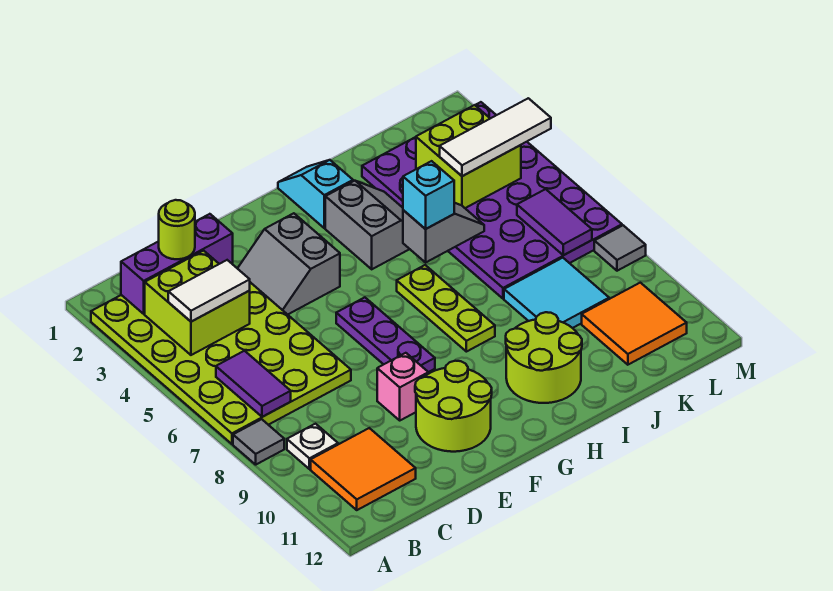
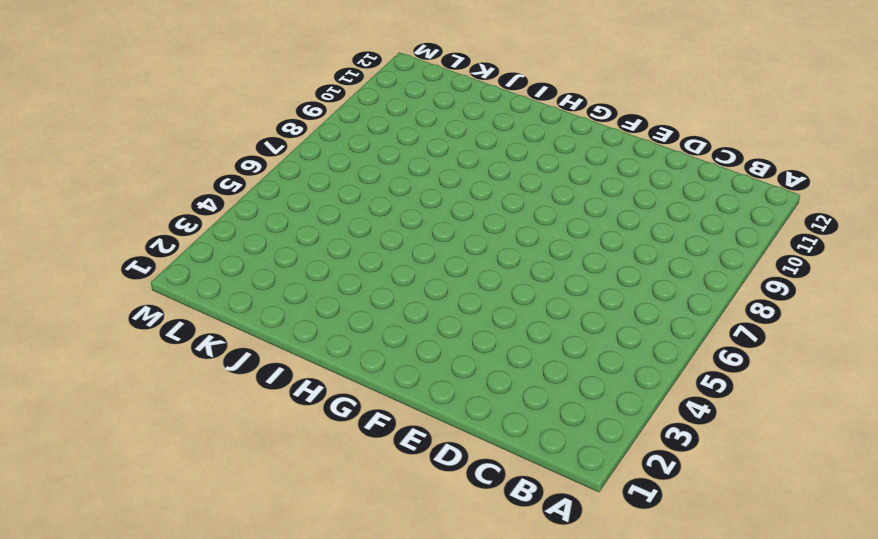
none -> lime plate A2:D7 level 1
none -> grey tile A8 level 1
none -> white plate B9 level 1

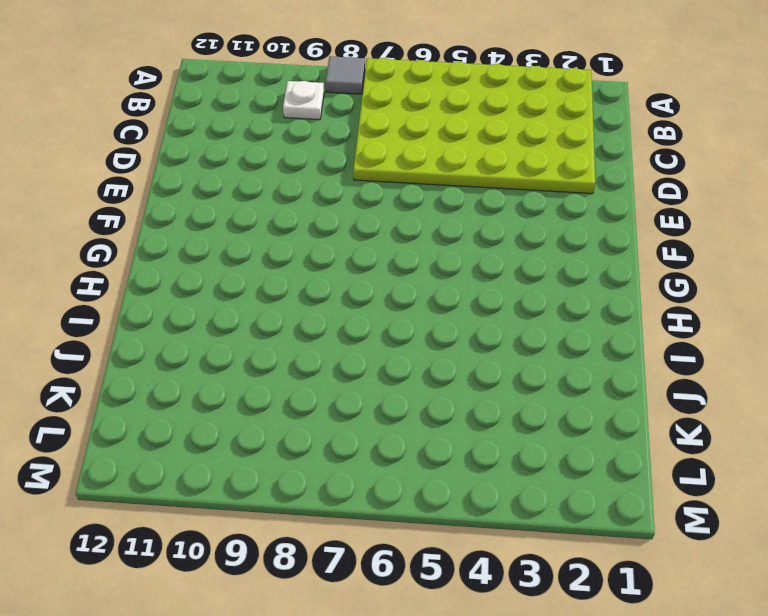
none -> orange tile B10:C11 level 1
none -> grey slope E3:F4 level 1 top F
none -> pink brick E9 level 1

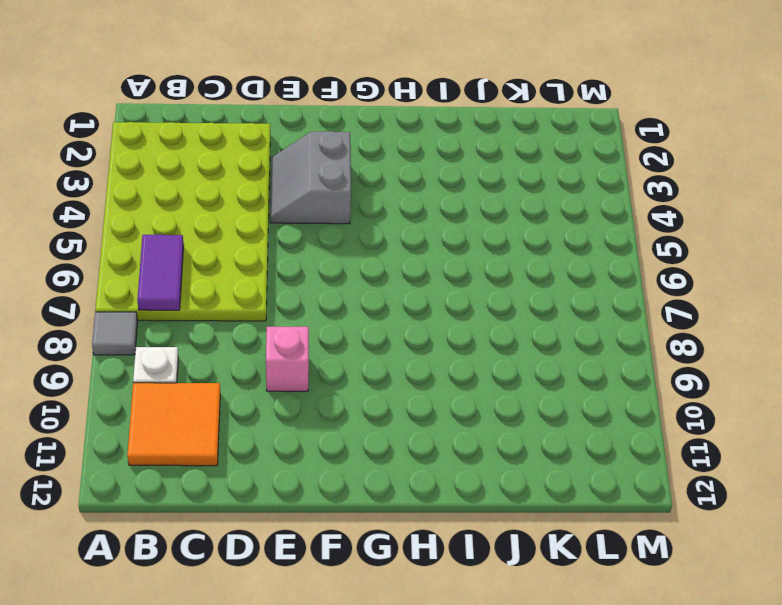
none -> lime round brick E10:F11 level 1
none -> purple plate F6:F8 level 1
none -> cyan slope H1:H2 level 1 top 2

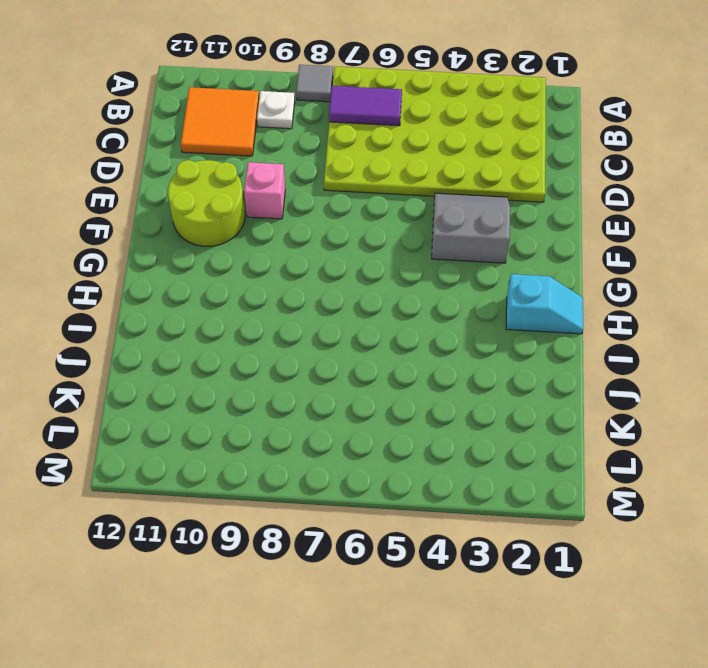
none -> purple plate F6:F8 level 1
none -> grey slope H3:I4 level 1 top H
none -> lime plate H6:H8 level 1

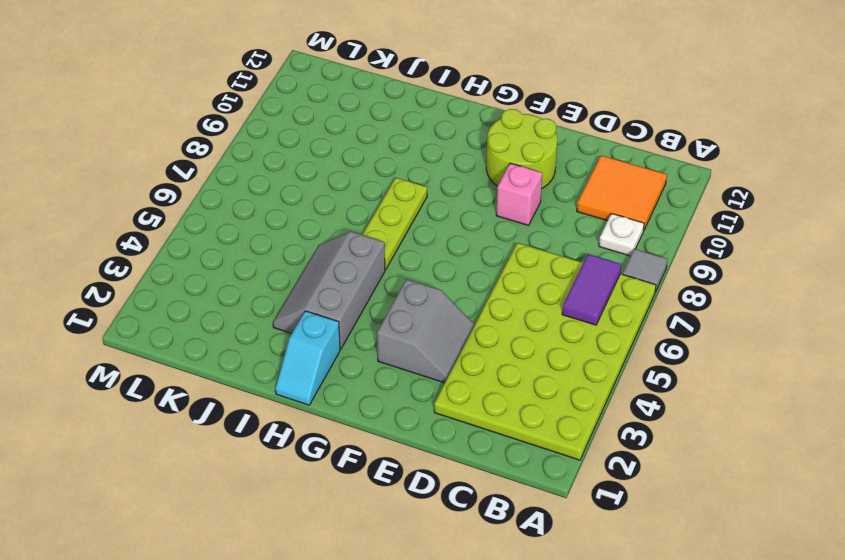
grey slope H3:I5 level 1 top H -> grey slope H3:I4 level 1 top H
none -> purple plate F6:F8 level 1
none -> lime round brick H10:I11 level 1
none -> purple plate J2:M7 level 1

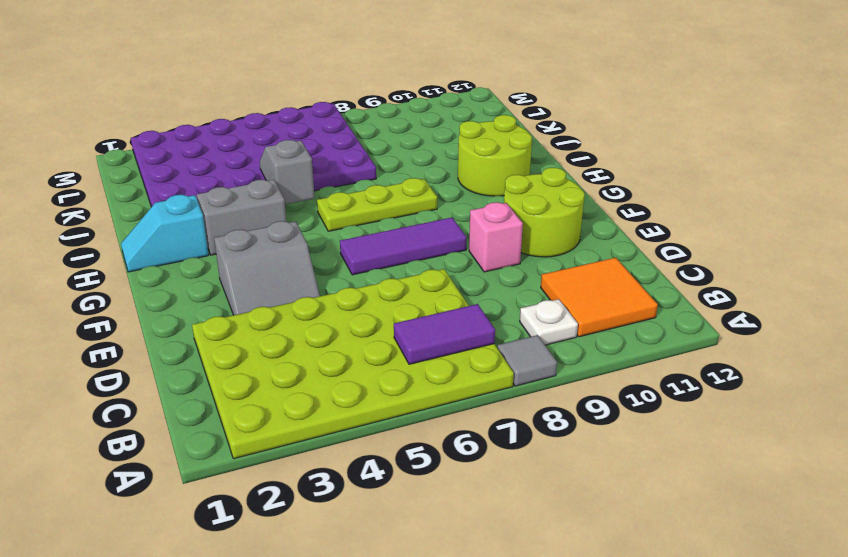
purple tile F6:F8 level 1 -> purple plate F6:F8 level 1
none -> cyan tile J8:K9 level 1
none -> orange tile K10:L11 level 1
none -> grey tile M8 level 1

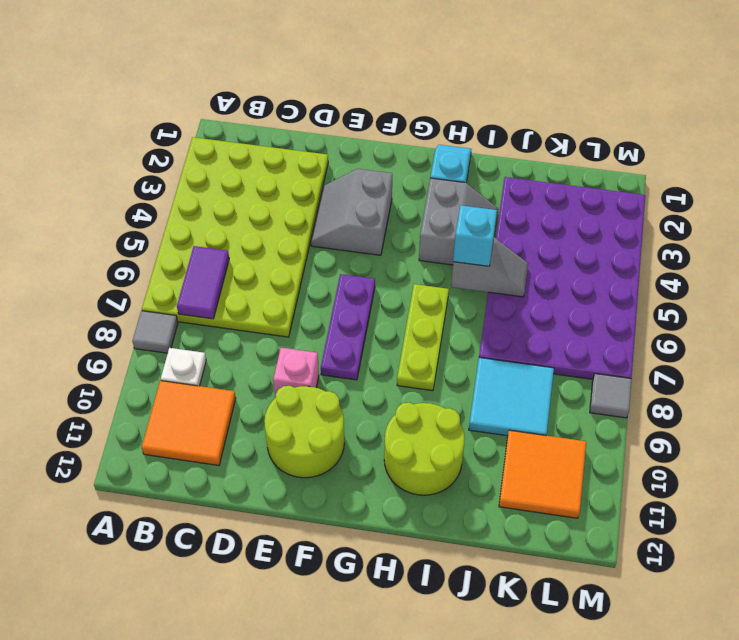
none -> purple brick B2:D2 level 2
none -> lime brick B3:C4 level 2
none -> lime brick K3:L4 level 2

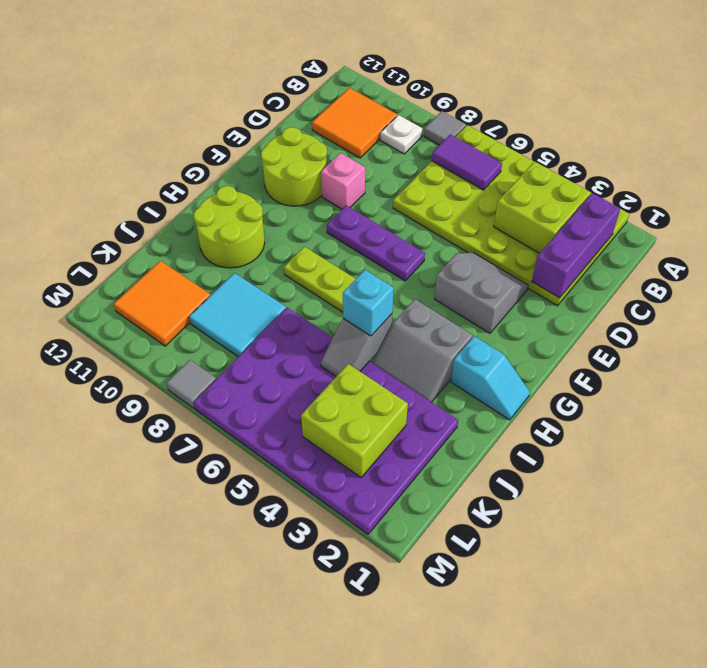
none -> purple tile L6:L7 level 2
none -> white tile B4:C4 level 3
none -> lime round brick C2 level 3

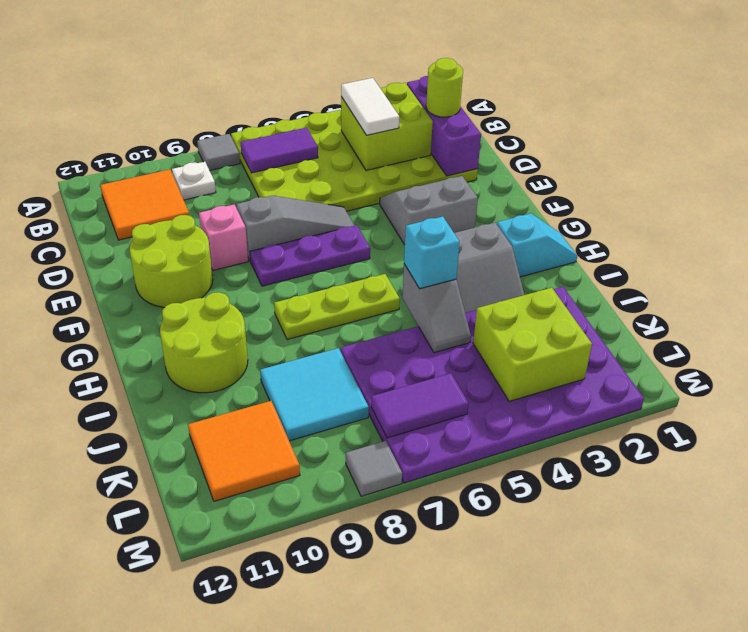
grey slope E6:E8 level 1 top 8 -> none
none -> white tile K4:M4 level 3

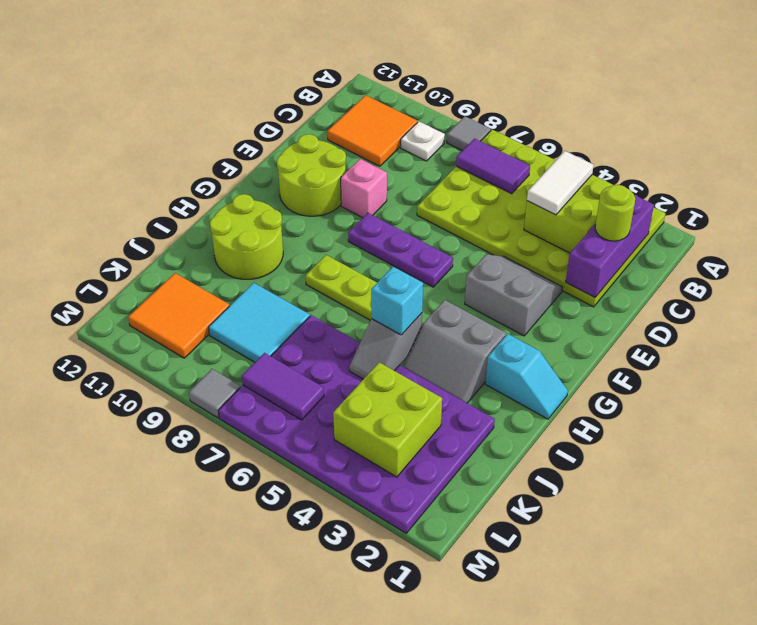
none -> white tile K4:M4 level 3

